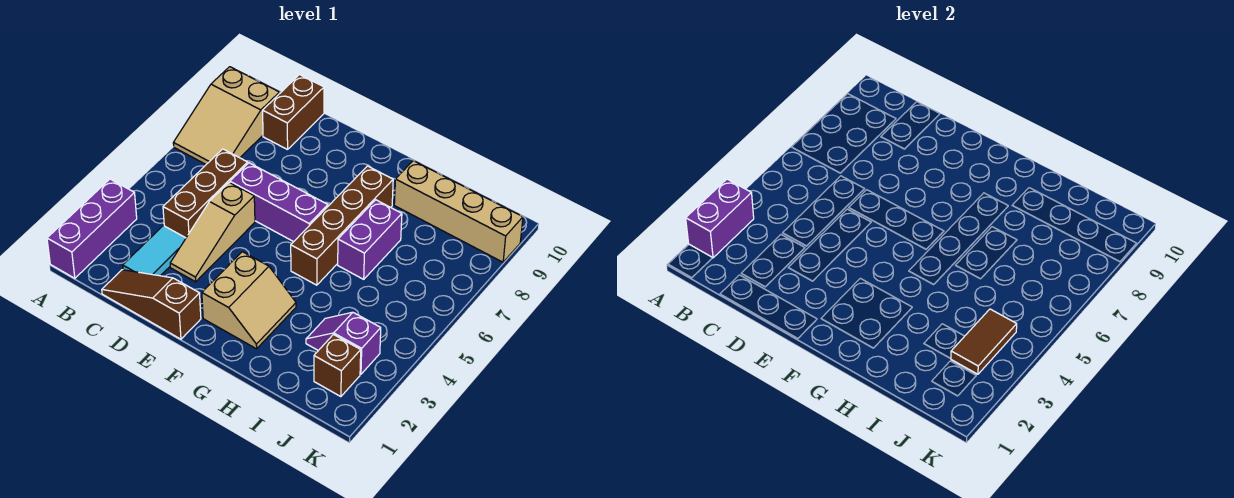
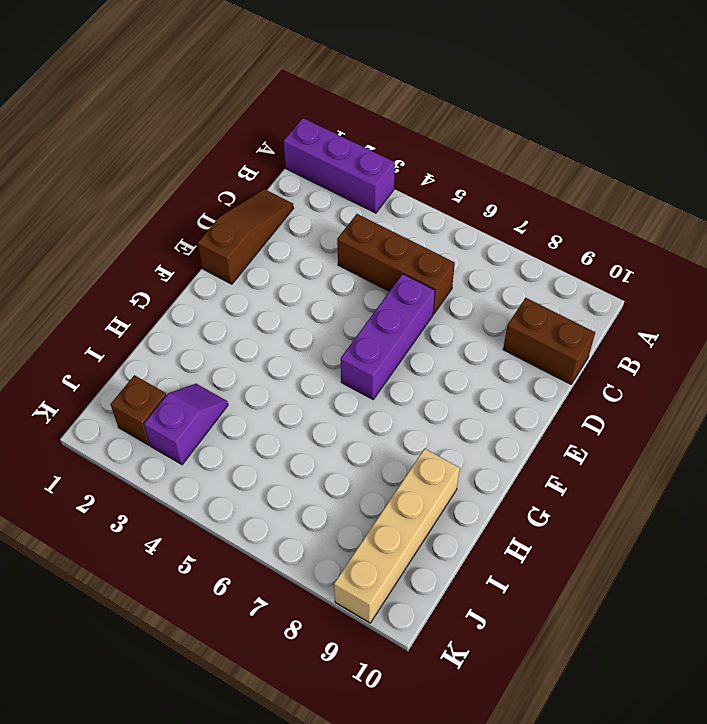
none -> tan slope A7:B9 level 1 top 9
none -> cyan tile C2:C3 level 1
none -> tan slope D3:D5 level 1 top 5

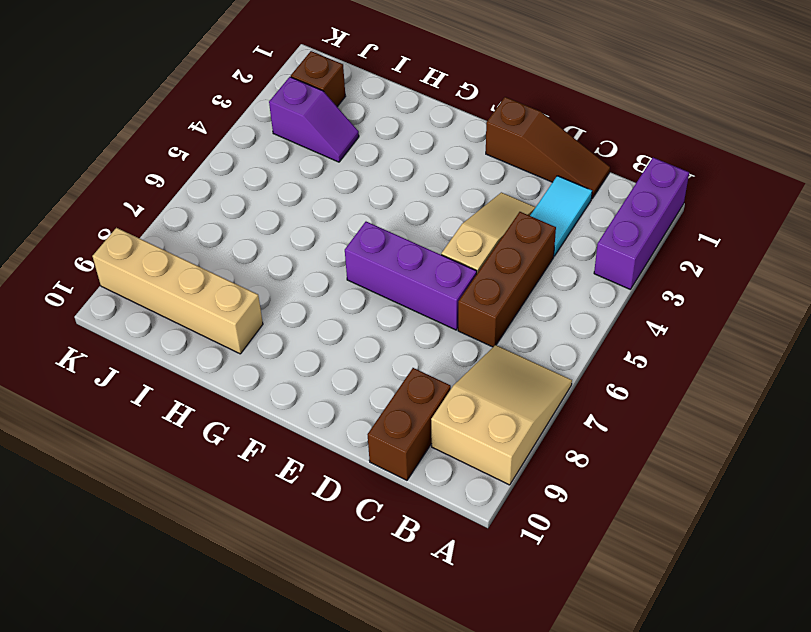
none -> tan slope F2:G3 level 1 top F
none -> brown brick G5:G8 level 1
none -> purple brick H6:H7 level 1

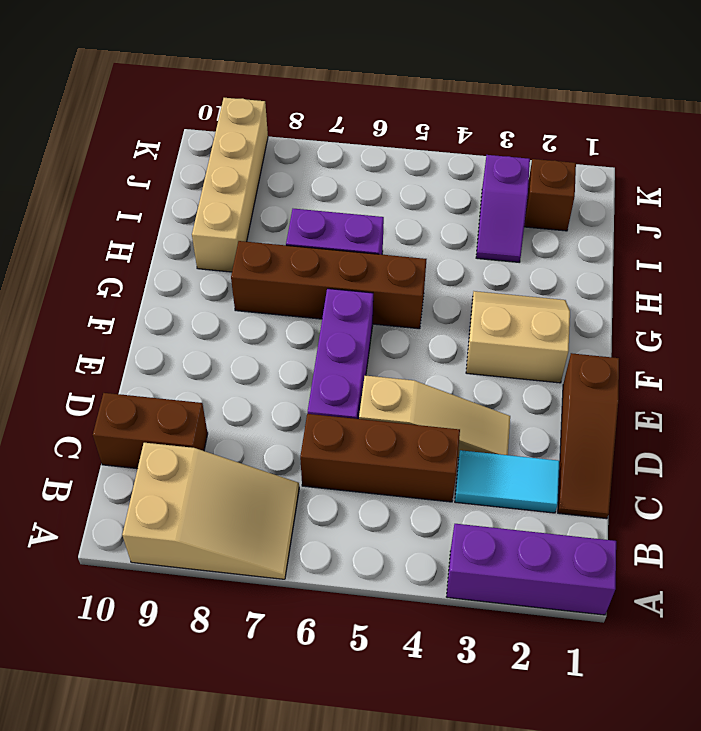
none -> purple brick A2:A3 level 2
none -> brown tile J3:J4 level 2

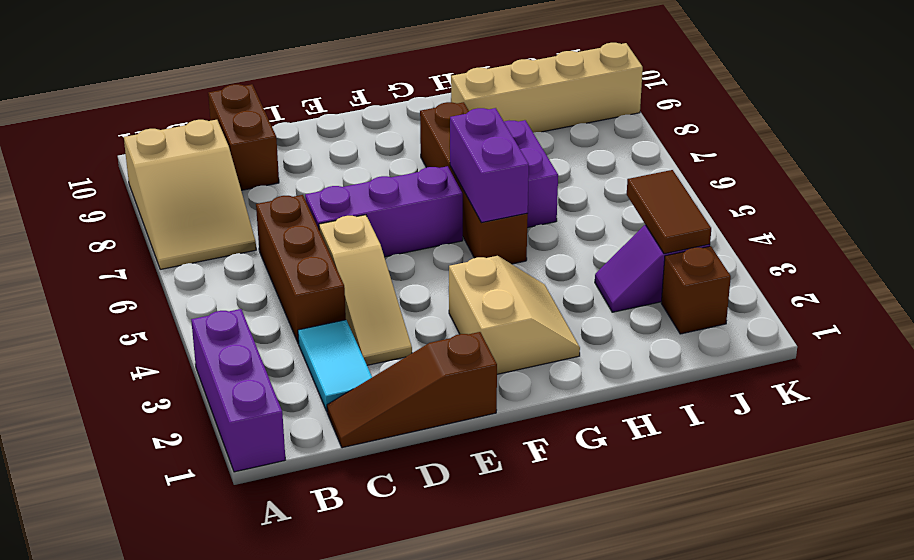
purple brick G5:G6 level 2 -> purple brick A2:A3 level 2

